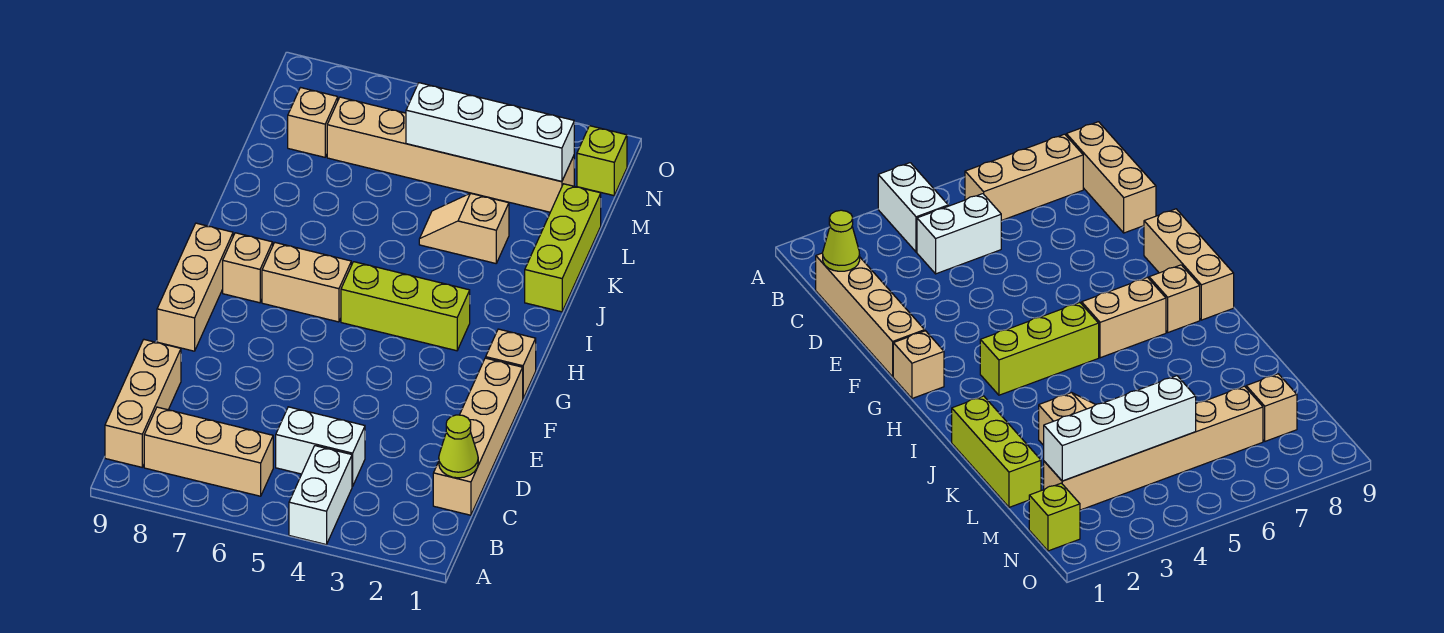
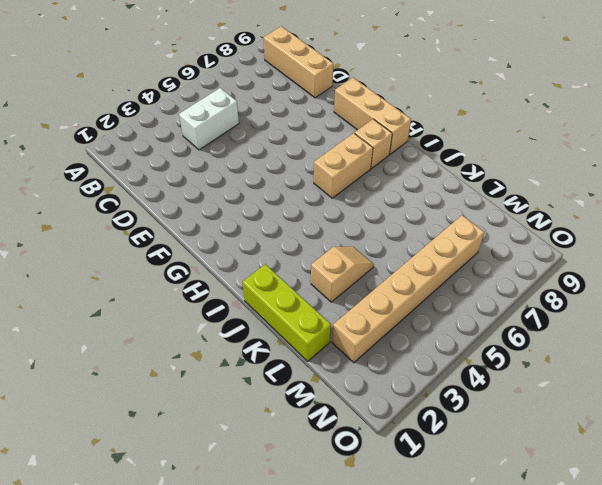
none -> white brick A4:B4 level 1
none -> tan brick B6:B8 level 1
none -> tan brick C1:F1 level 1

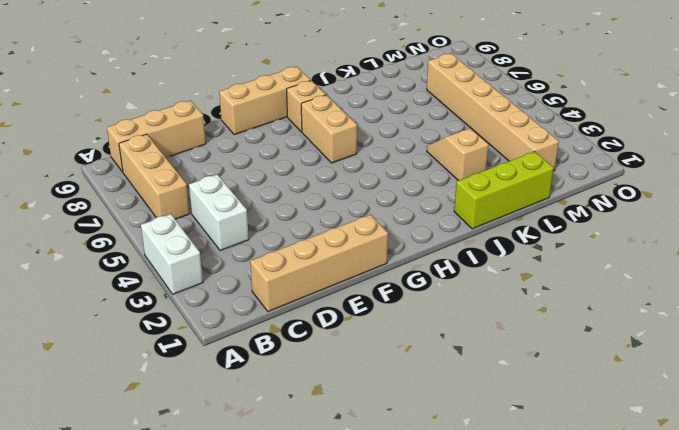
white brick A3:A4 level 1 -> white brick A4:B4 level 1
none -> tan brick G1 level 1
none -> lime brick H3:H5 level 1
none -> tan brick M8 level 1

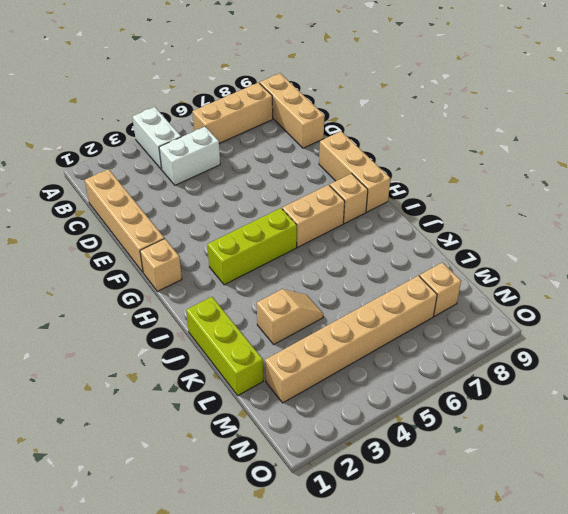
none -> lime brick N1 level 1
none -> lime cone C1 level 2
none -> white brick M2:M5 level 2

